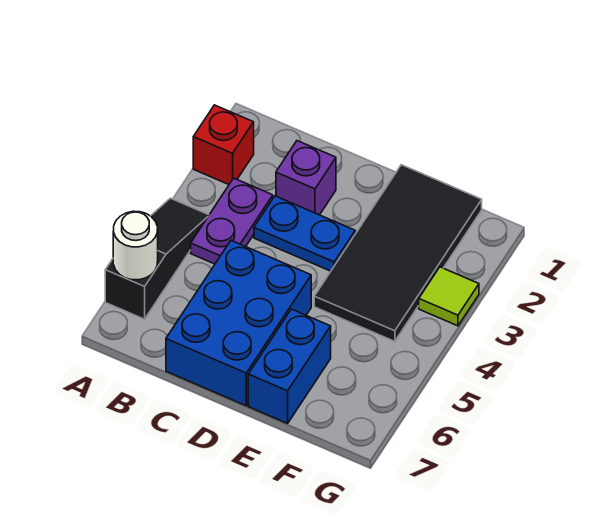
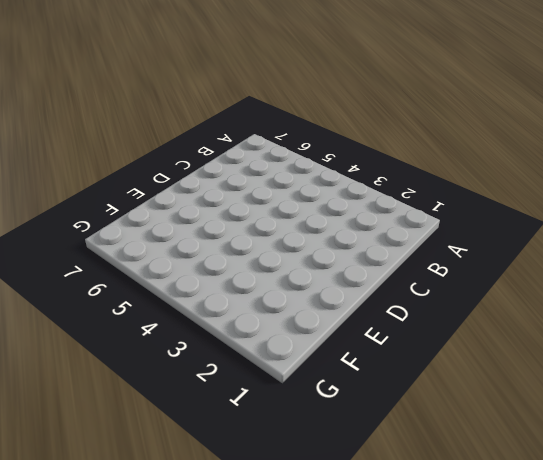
none -> red brick A2 level 1
none -> black slope A4:A6 level 1 top 6

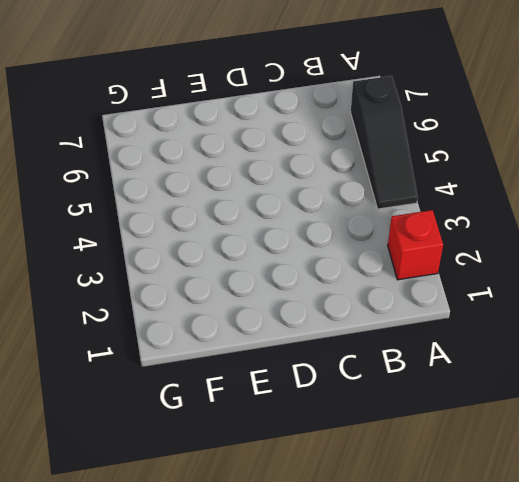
none -> purple plate B3:B4 level 1
none -> purple brick C2 level 1

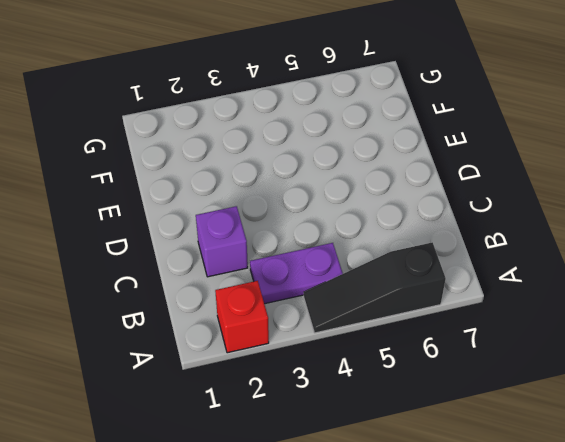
none -> blue plate C3:D3 level 1
none -> blue brick C5:D7 level 1

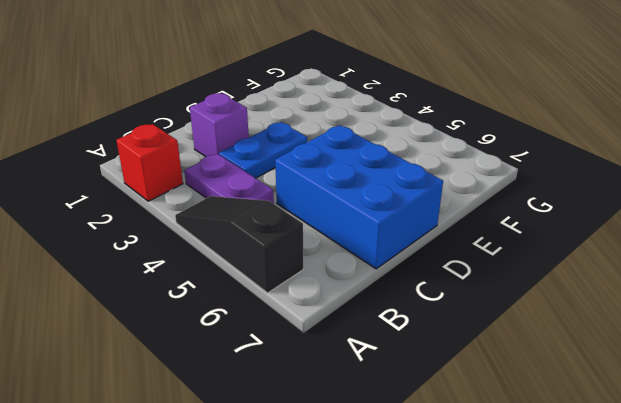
none -> black tile E1:F4 level 1
none -> blue brick E6:E7 level 1

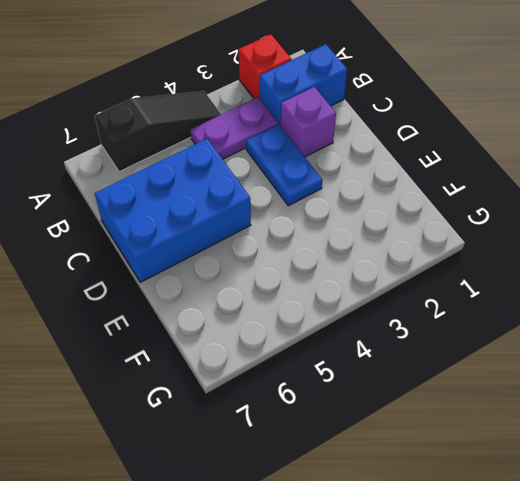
blue brick B1:B2 level 1 -> blue brick E6:E7 level 1
none -> black tile E1:F4 level 1
none -> lime tile G3 level 1

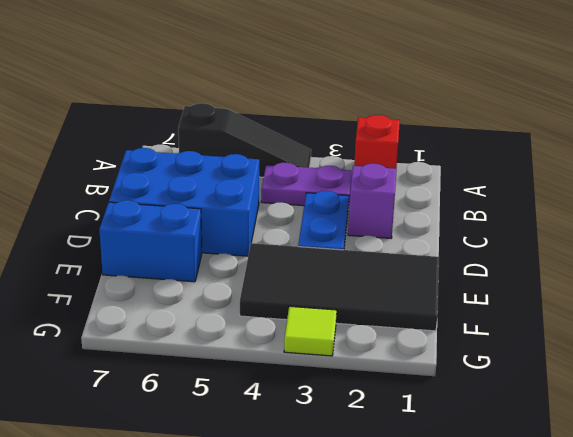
none -> white round brick A6 level 2

